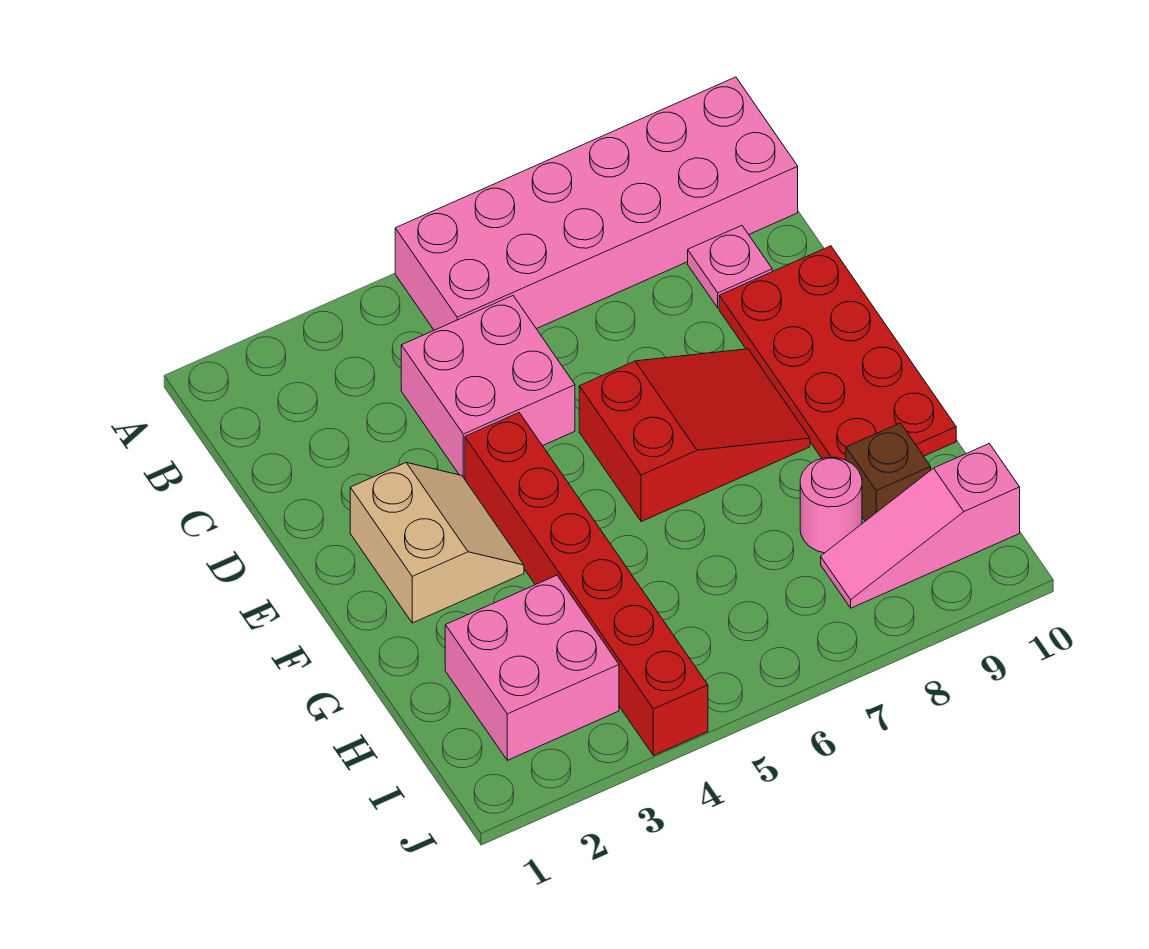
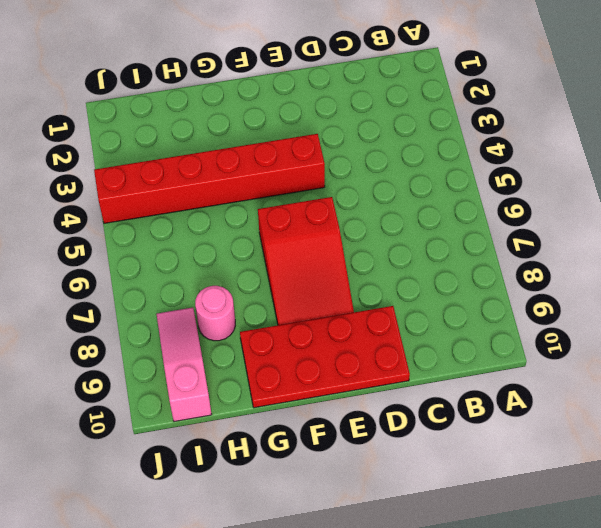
none -> pink brick A5:B10 level 1
none -> pink brick C4:D5 level 1

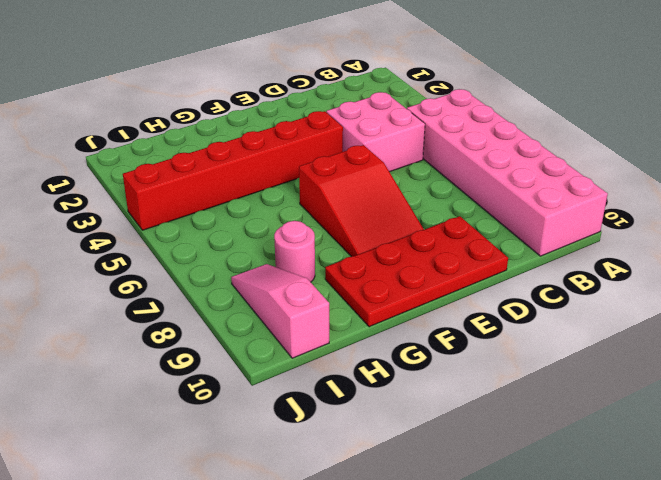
none -> pink plate C9 level 1
none -> tan slope E2:F3 level 1 top 2

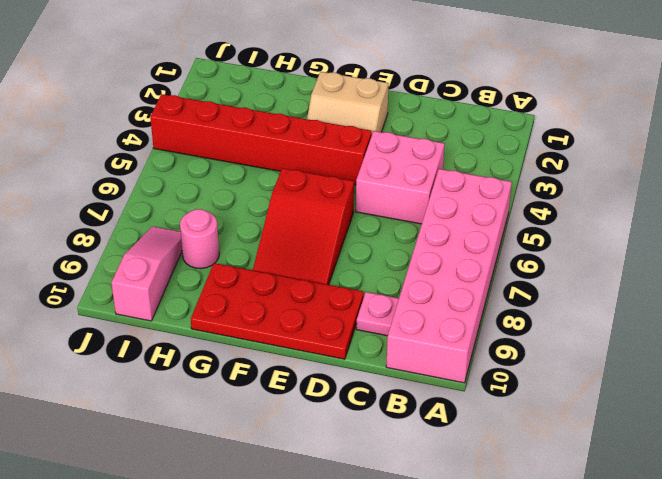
none -> pink brick H2:I3 level 1
none -> brown brick H9 level 1

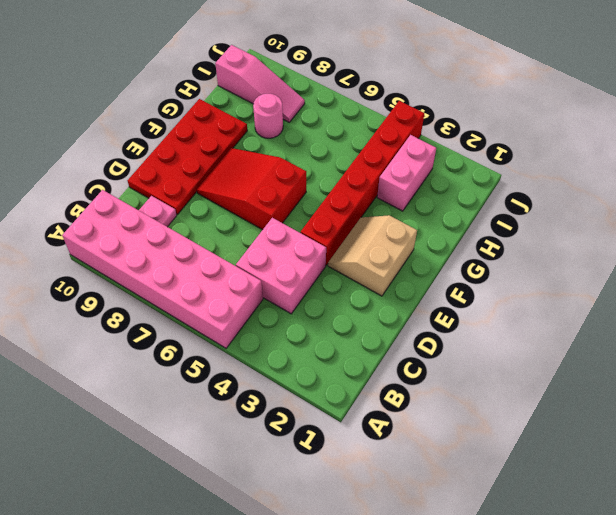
pink brick H3:I3 level 1 -> pink brick H2:I3 level 1
none -> brown brick H9 level 1

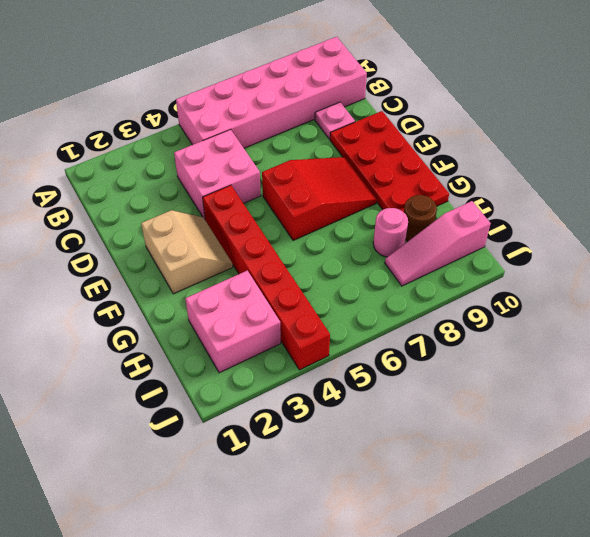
brown round brick H9 level 1 -> brown brick H9 level 1

